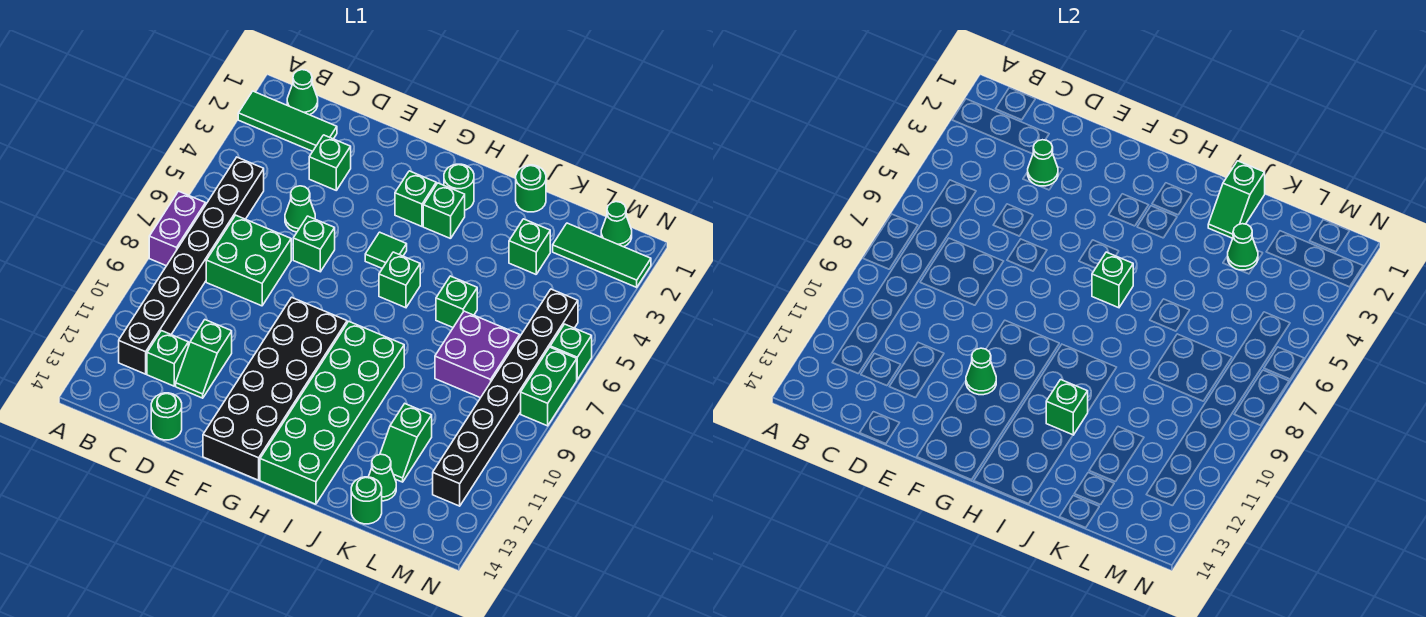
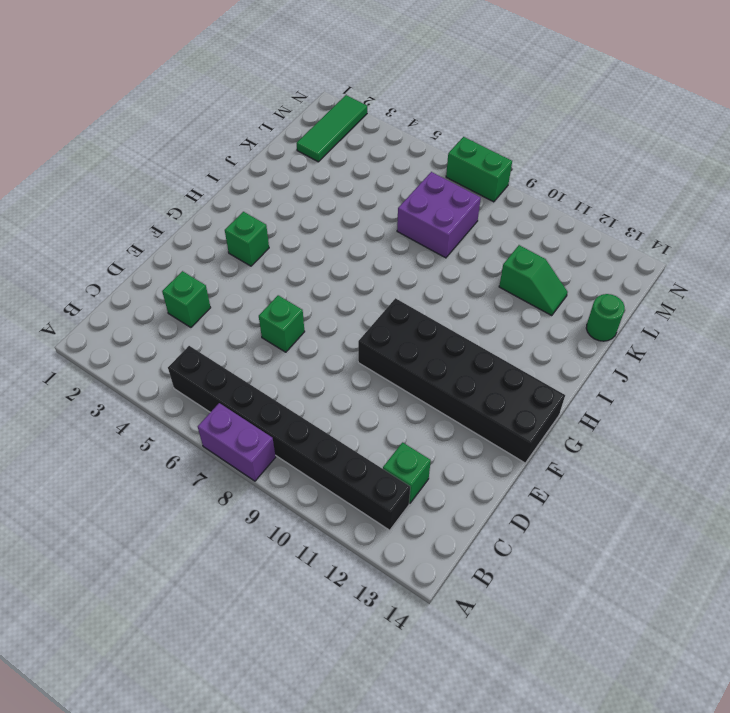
none -> green tile A2:C2 level 1
none -> green cone B1 level 1
none -> green brick C7:D8 level 1
none -> green cone D5 level 1

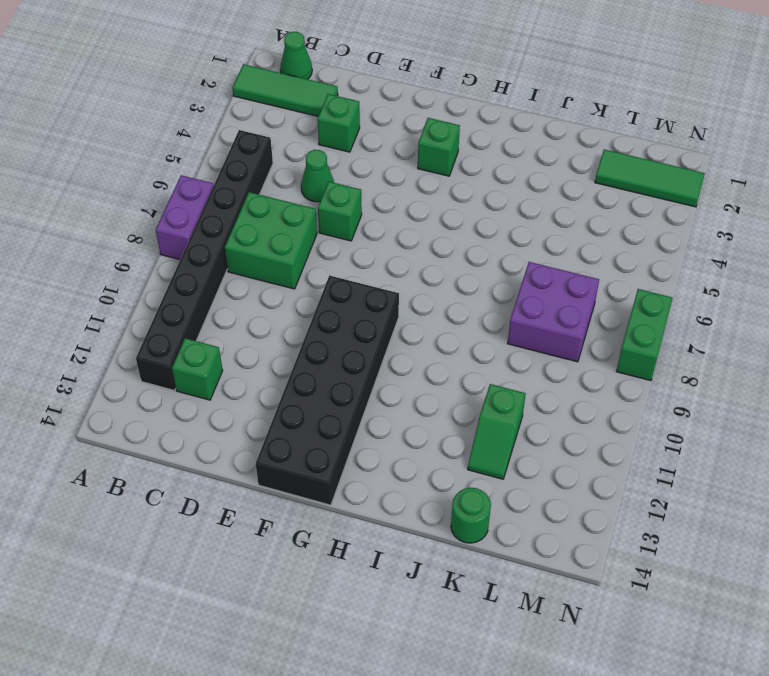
none -> green slope D11:D12 level 1 top 11
none -> green round brick D14 level 1
none -> green tile G5 level 1
none -> green round brick H2 level 1

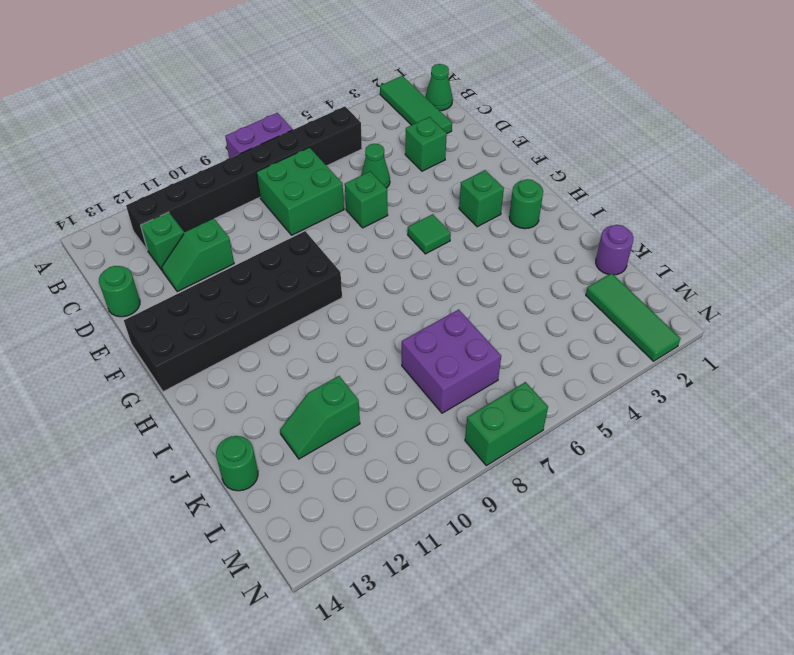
purple round brick K1 level 1 -> none
none -> green brick H3 level 1
none -> green brick H6 level 1
none -> green brick H9:I14 level 1
none -> green round brick J1 level 1

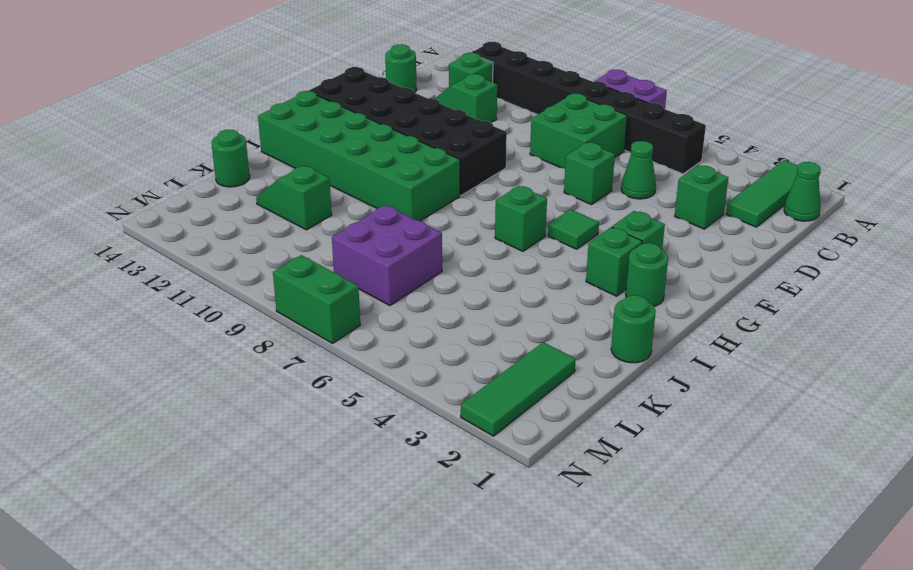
none -> green brick J6 level 1
none -> green brick K3 level 1
none -> green cone K13 level 1
none -> green cone M1 level 1

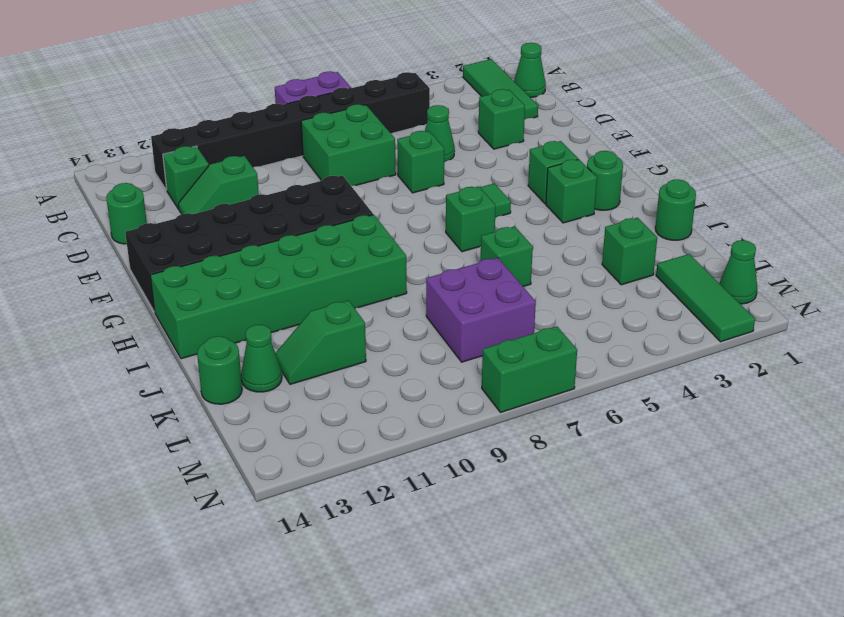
none -> black brick M5:M12 level 1
none -> green brick N6 level 1
none -> green cone D3 level 2
none -> green cone F11 level 2

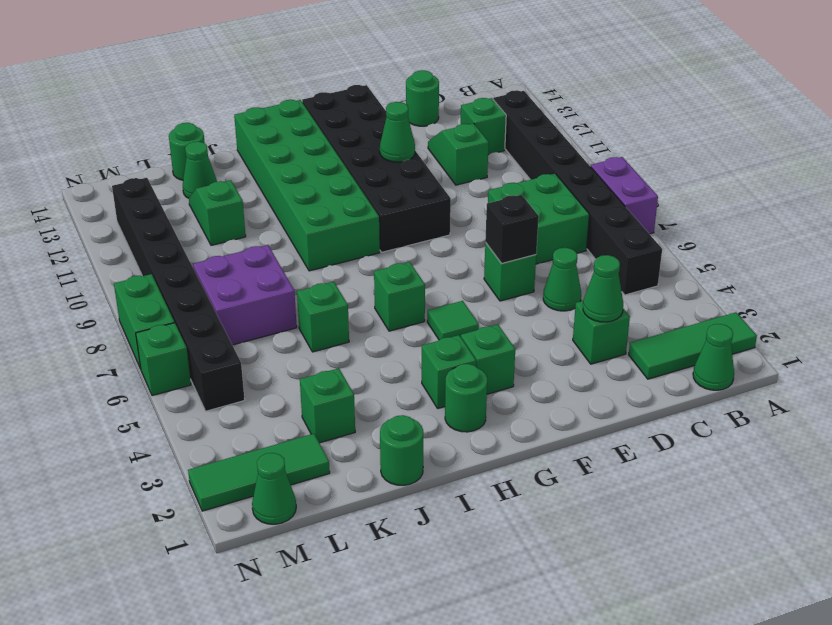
black brick E6 level 2 -> none
none -> green brick H6 level 2
none -> green brick I11 level 2
none -> green slope J1:J2 level 2 top 1
none -> green cone K3 level 2

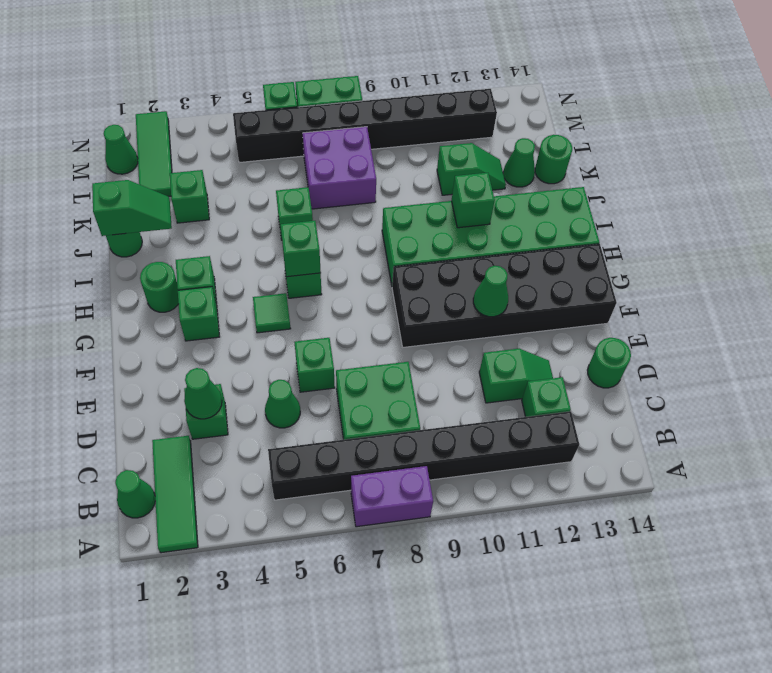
none -> green cone K3 level 2

